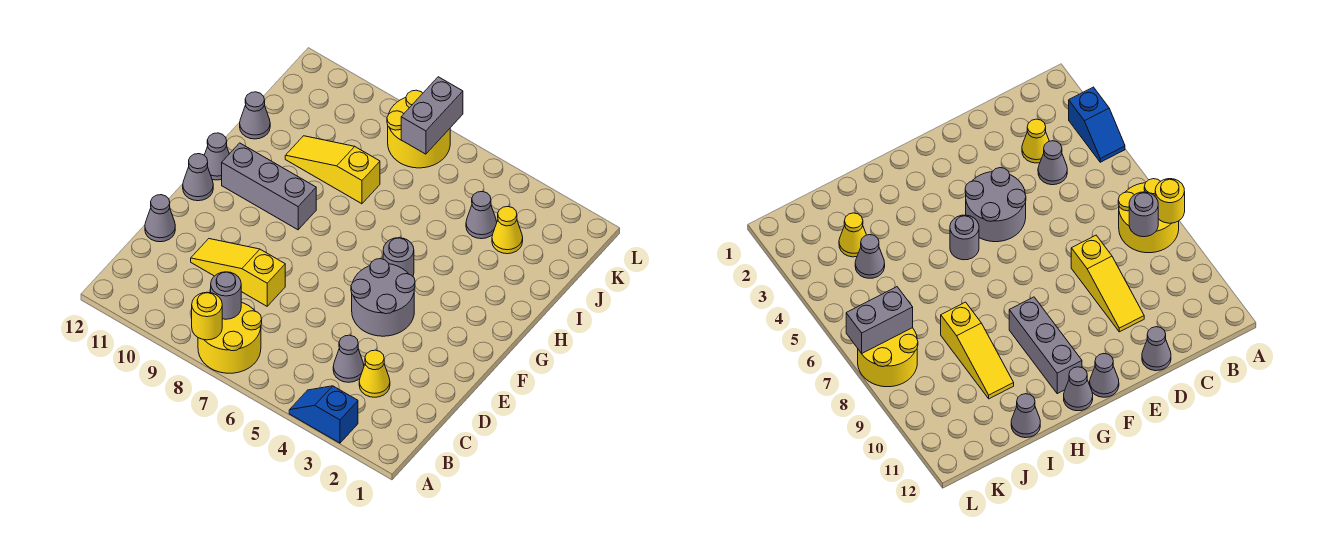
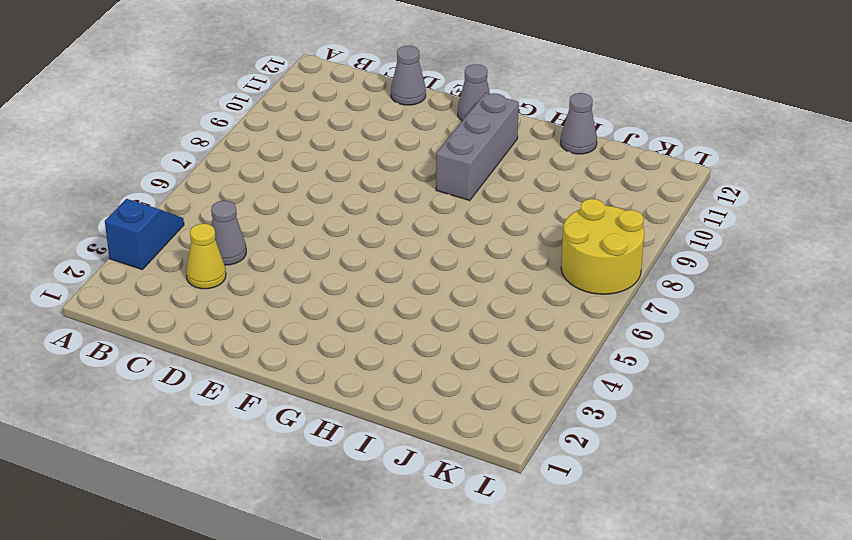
none -> yellow round brick A7:B8 level 1
none -> yellow slope D8:D10 level 1 top 8
none -> grey round brick E4:F5 level 1

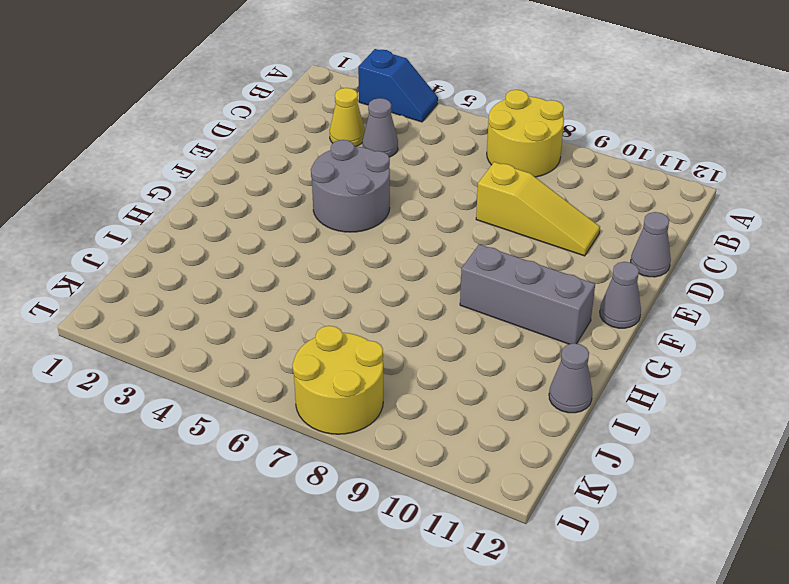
none -> grey round brick G5 level 1
none -> grey cone G12 level 1
none -> yellow slope I8:I10 level 1 top 8

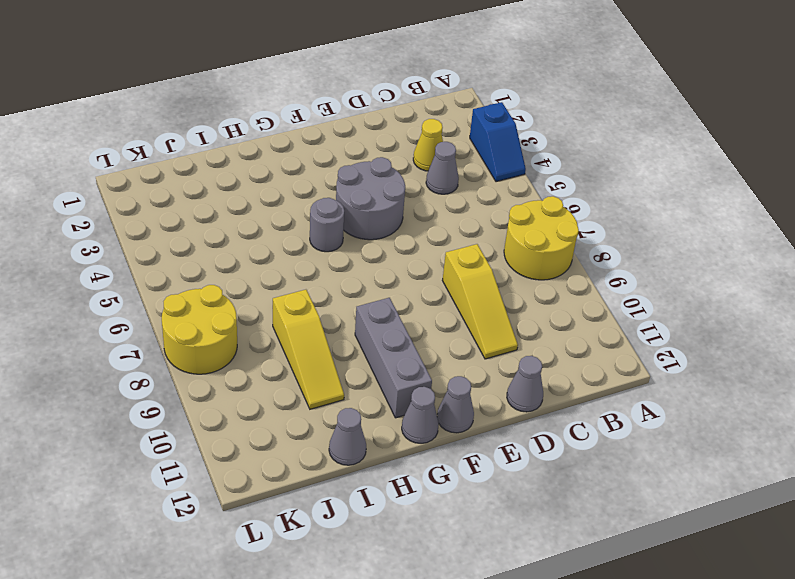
none -> yellow cone J3 level 1
none -> grey cone J4 level 1
none -> yellow round brick A8 level 2

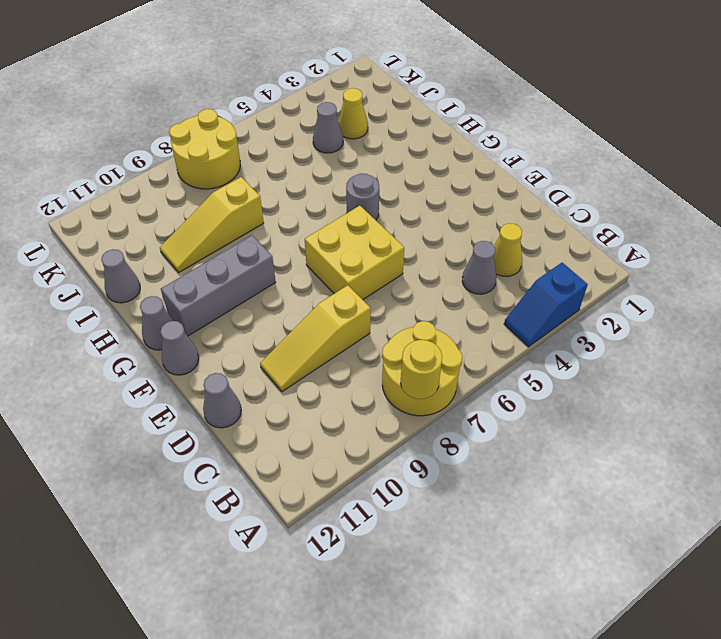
yellow brick E6:F7 level 1 -> none
none -> grey round brick E4:F5 level 1
none -> grey round brick B8 level 2
none -> grey brick K7:L7 level 2

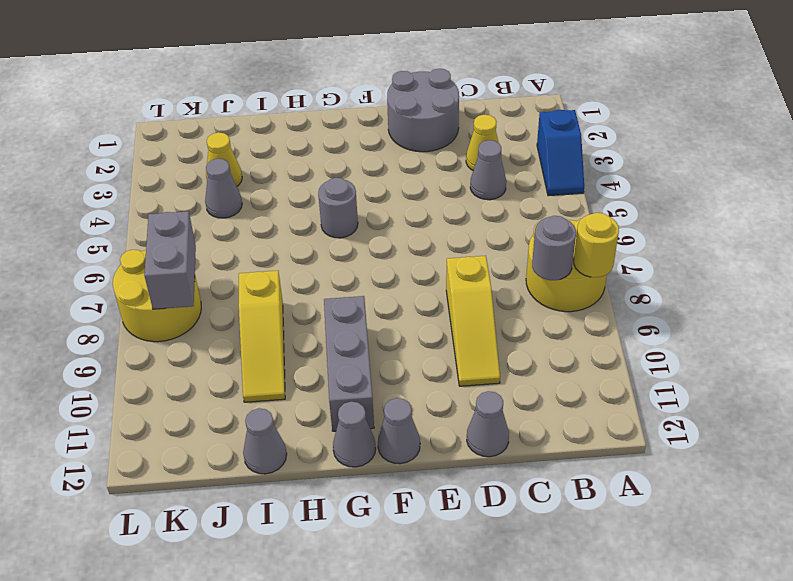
grey round brick D1:E2 level 1 -> grey round brick E4:F5 level 1
grey brick K7:K8 level 2 -> grey brick K7:L7 level 2

